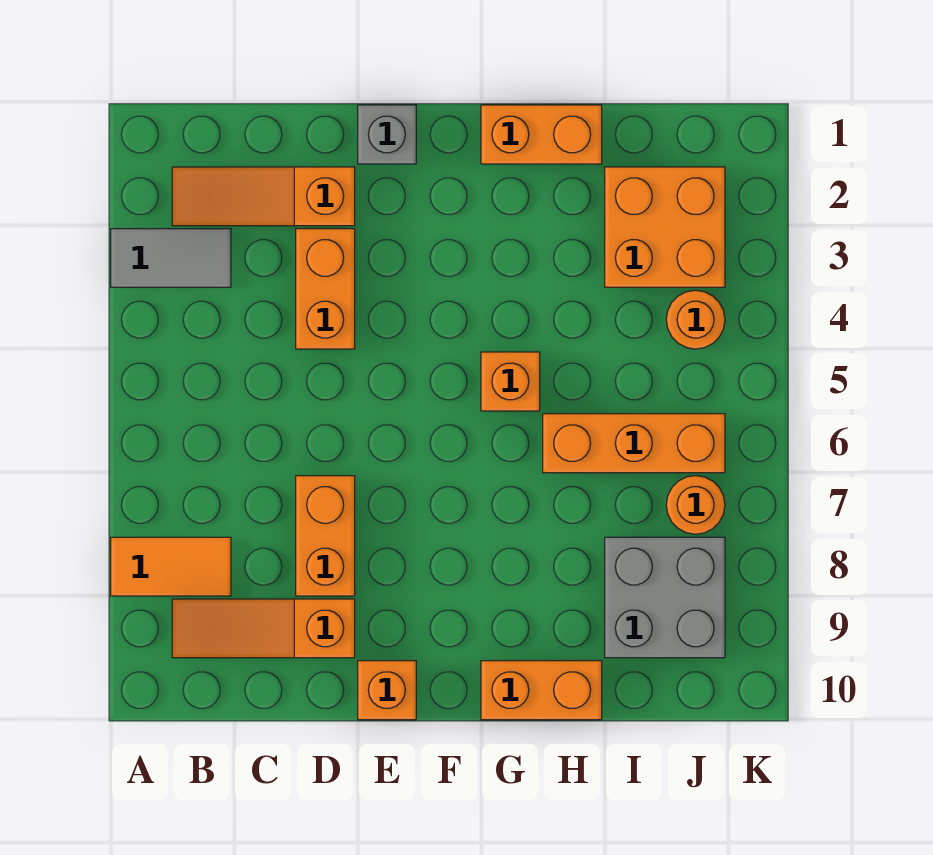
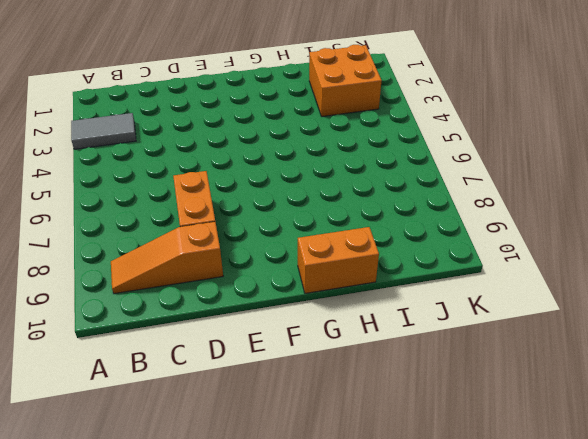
none -> orange tile A8:B8 level 1
none -> orange slope B2:D2 level 1 top D
none -> orange brick D3:D4 level 1

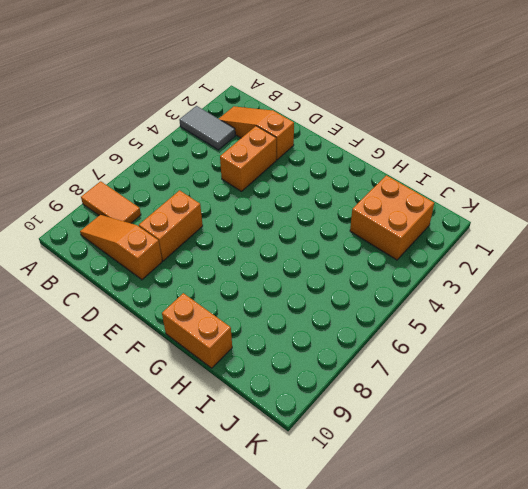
none -> grey brick E1 level 1
none -> orange brick E10 level 1
none -> orange brick G1:H1 level 1

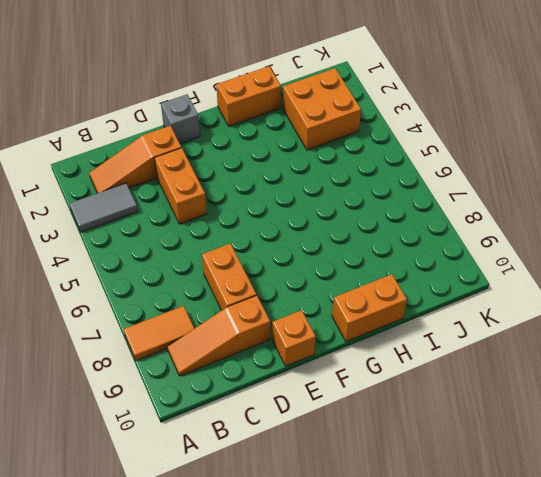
none -> orange brick G5 level 1
none -> orange brick H6:J6 level 1
none -> grey brick I8:J9 level 1

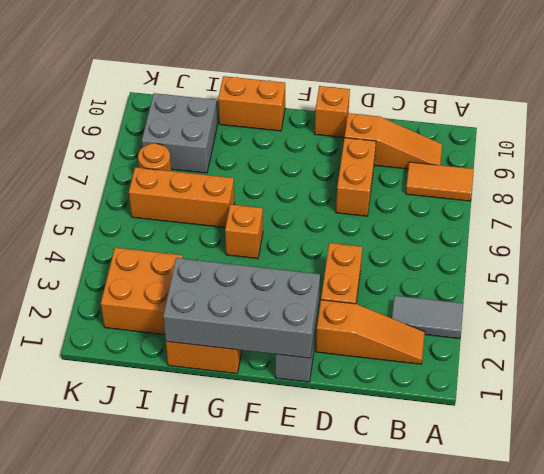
grey brick E1:H2 level 2 -> none
none -> orange round brick J4 level 1

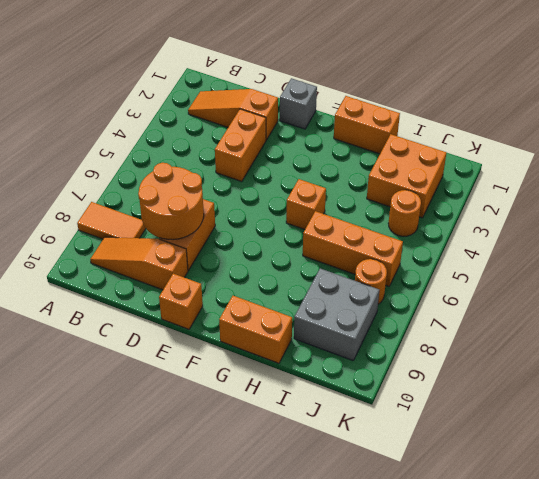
orange round brick C7:D8 level 2 -> none
none -> grey tile A3:B3 level 1

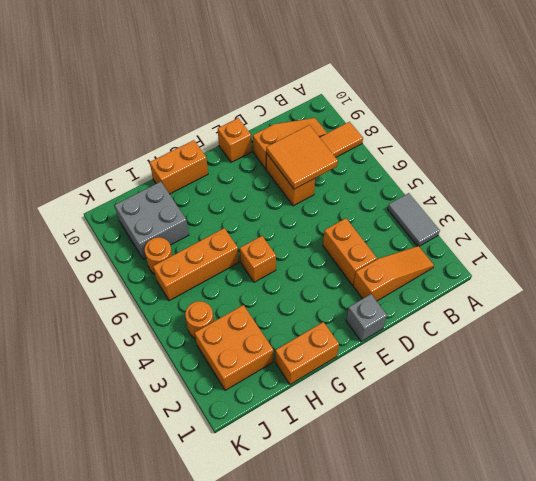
grey tile A3:A4 level 1 -> grey tile A3:B3 level 1
orange tile C7:D8 level 2 -> none

